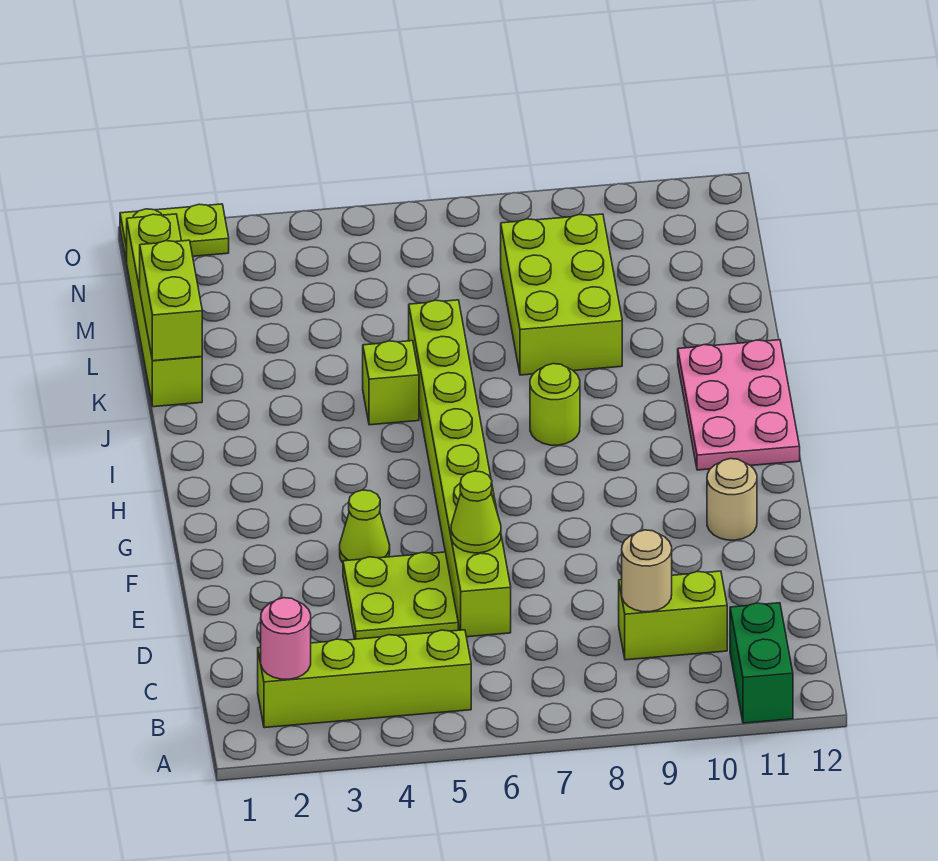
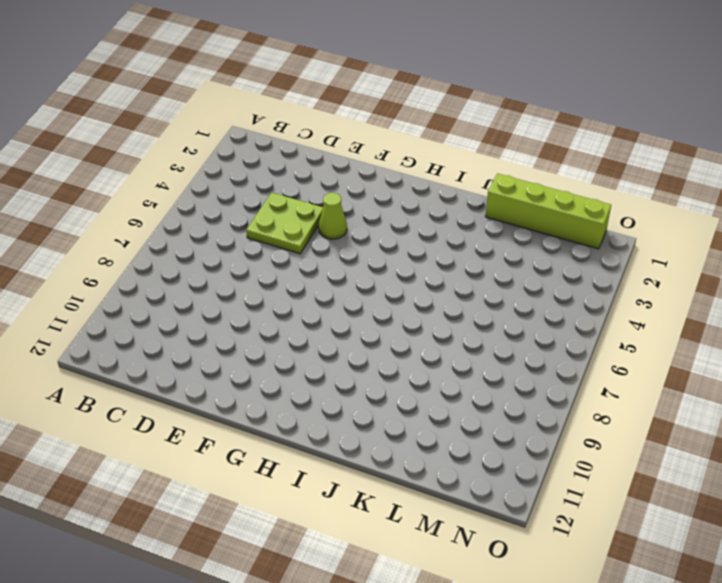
none -> green brick A11:B11 level 1
none -> lime brick B2:B5 level 1
none -> lime brick C9:C10 level 1

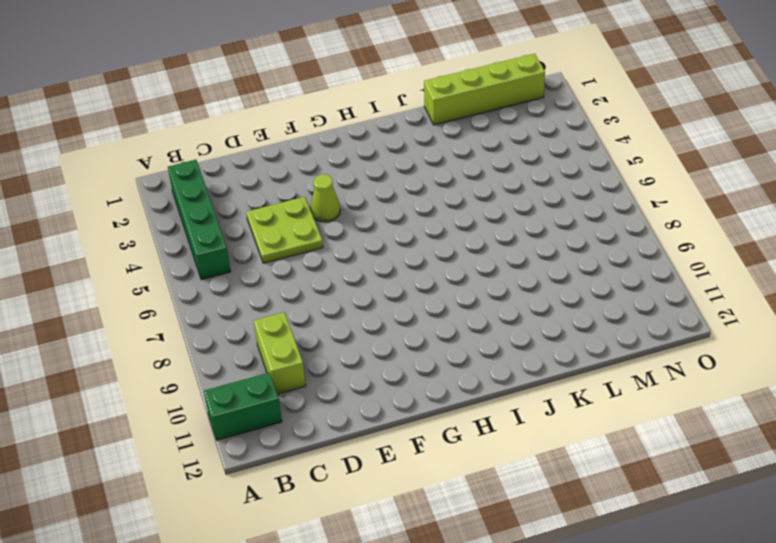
green brick B2:B5 level 1 -> lime brick B2:B5 level 1
none -> lime brick D6:K6 level 1
none -> tan round brick F11 level 1
none -> pink plate H11:J12 level 1

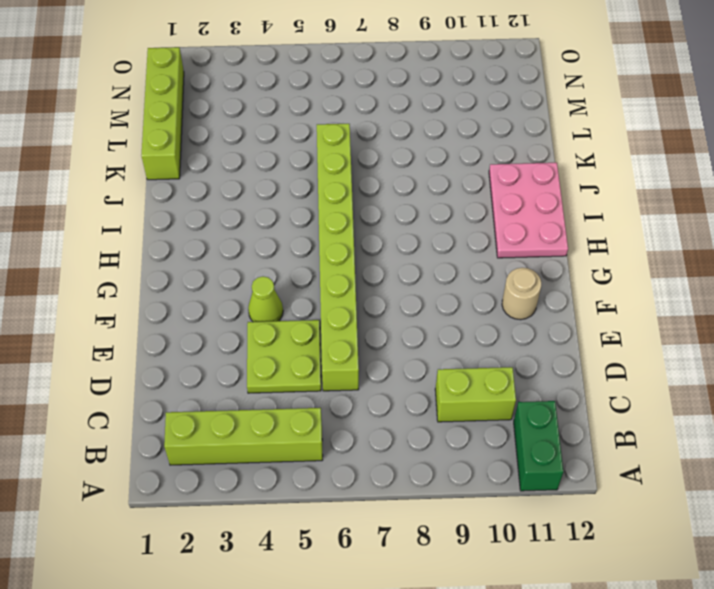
none -> lime round brick I8 level 1
none -> lime brick J5 level 1
none -> lime brick K8:M9 level 1

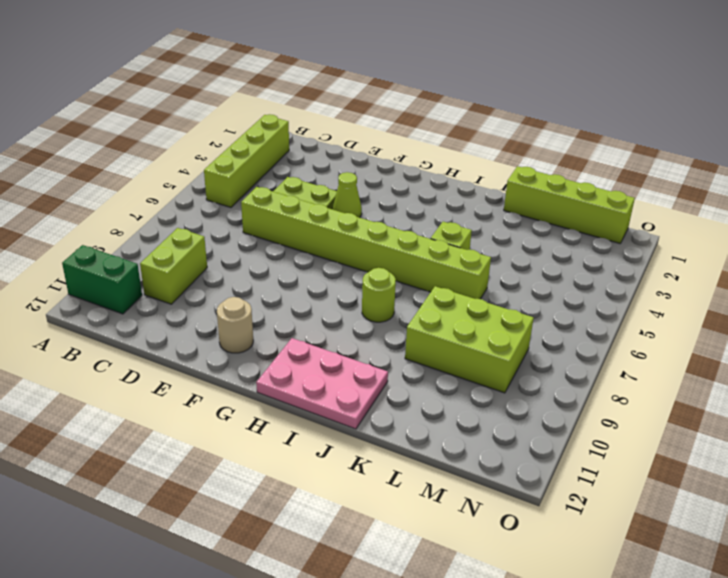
none -> lime plate O1:O2 level 1
none -> pink round brick B2 level 2
none -> tan round brick C9 level 2

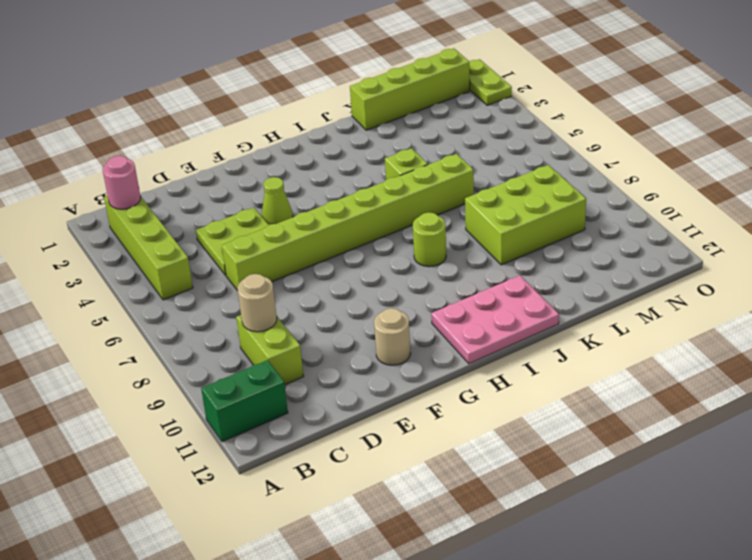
none -> lime cone E6 level 2
none -> lime brick K1:L1 level 2

